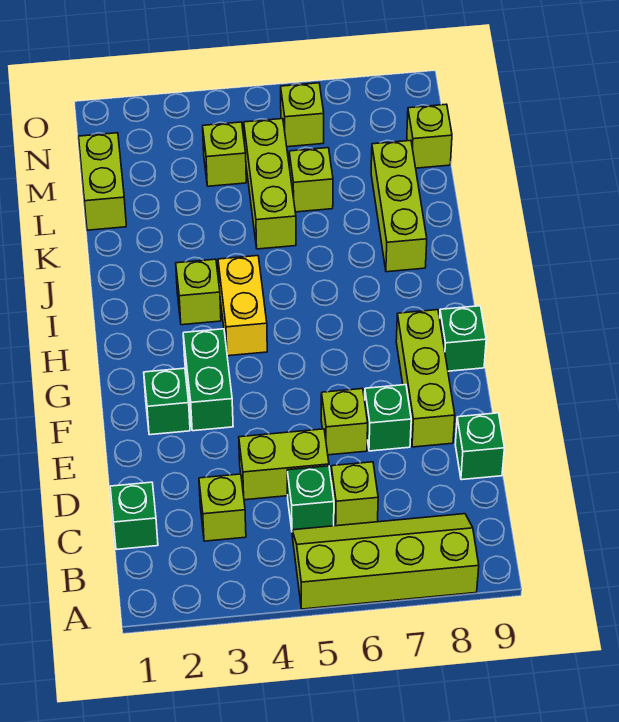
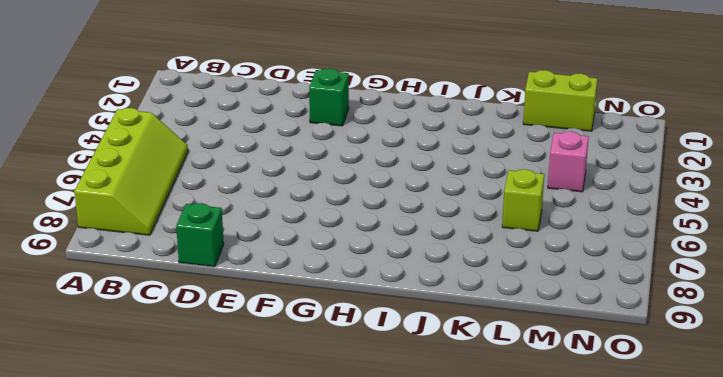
pink brick M4 level 1 -> lime brick M4 level 1
none -> green brick C1 level 1
none -> lime brick C3 level 1
none -> green brick C5 level 1

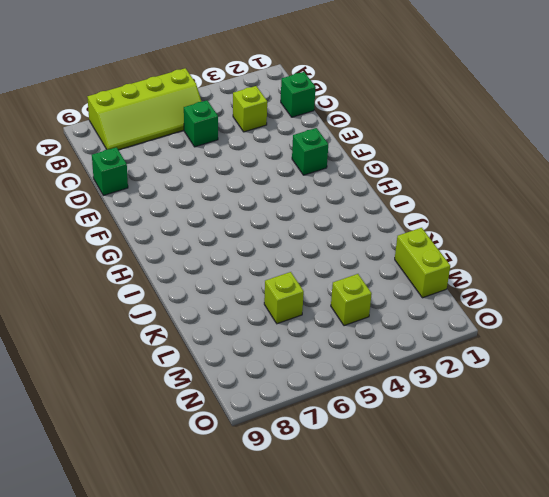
none -> lime brick C6 level 1
none -> lime brick D4:D5 level 1
none -> lime brick E6 level 1

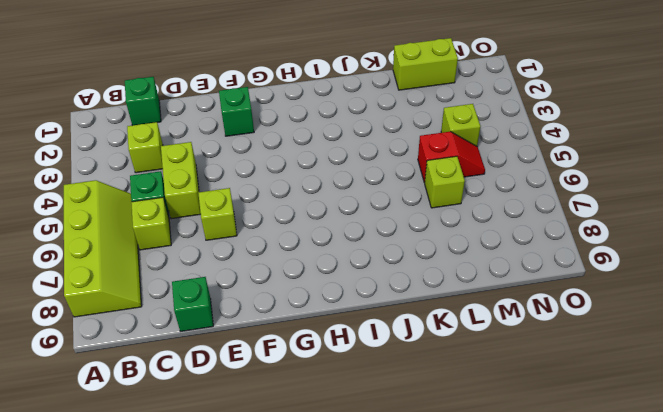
red slope L5:M5 level 1 top L -> lime brick K5:M5 level 1
none -> green brick E7 level 1
none -> lime brick E8:G8 level 1
none -> green brick F3:G3 level 1

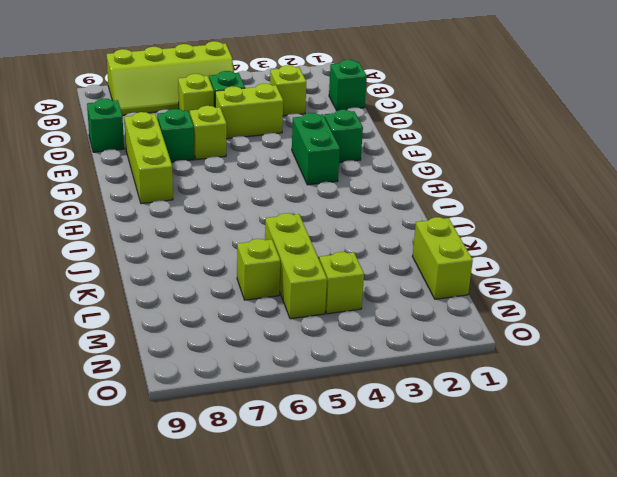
none -> green brick G9 level 1
none -> yellow brick H4:I4 level 1
none -> lime brick I3 level 1

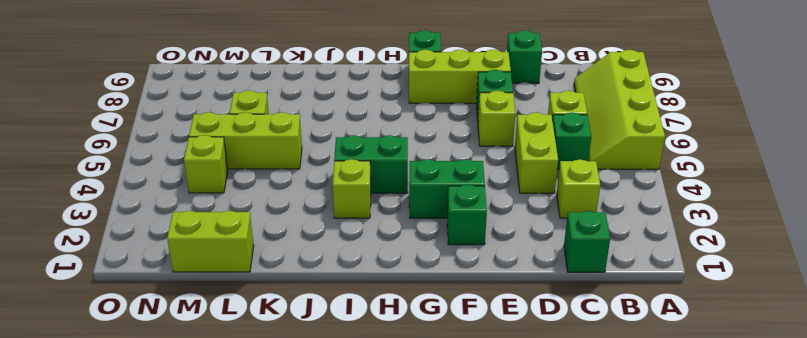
green brick H4:I4 level 1 -> yellow brick H4:I4 level 1
none -> lime brick J8:L8 level 1
none -> lime brick M9 level 1
none -> lime brick N6 level 1

